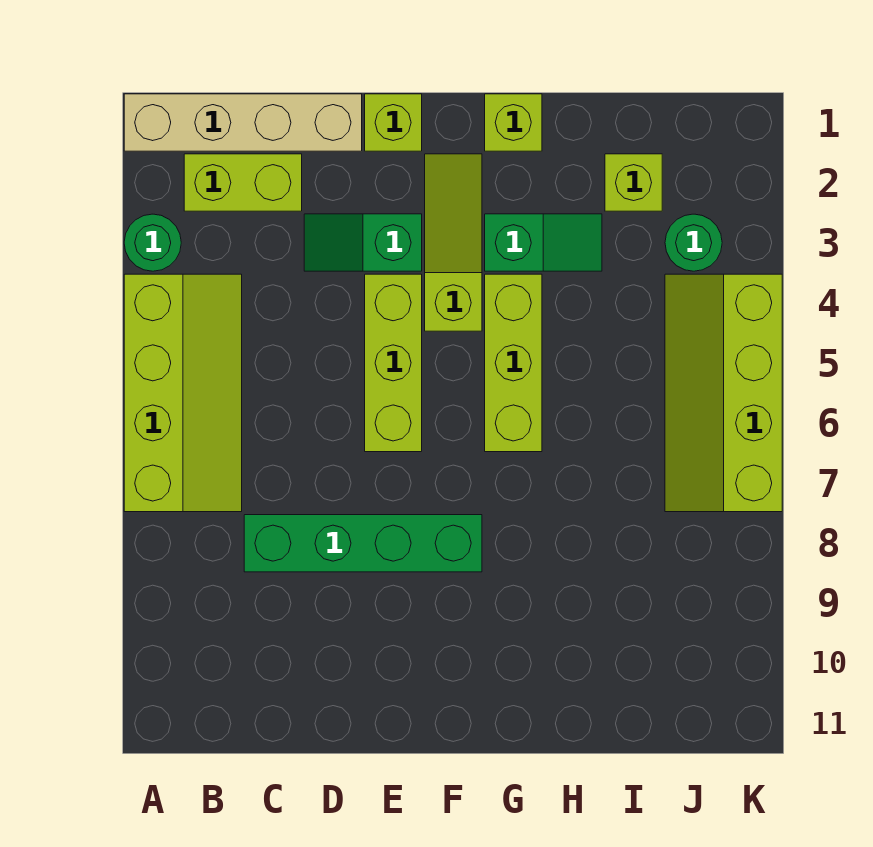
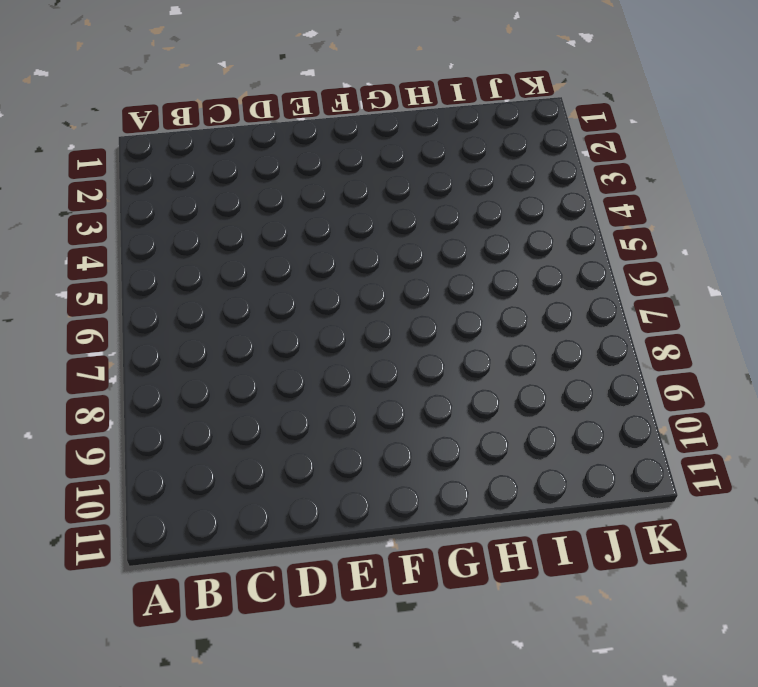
none -> tan brick A1:D1 level 1
none -> green round brick A3 level 1
none -> lime slope A4:B7 level 1 top A

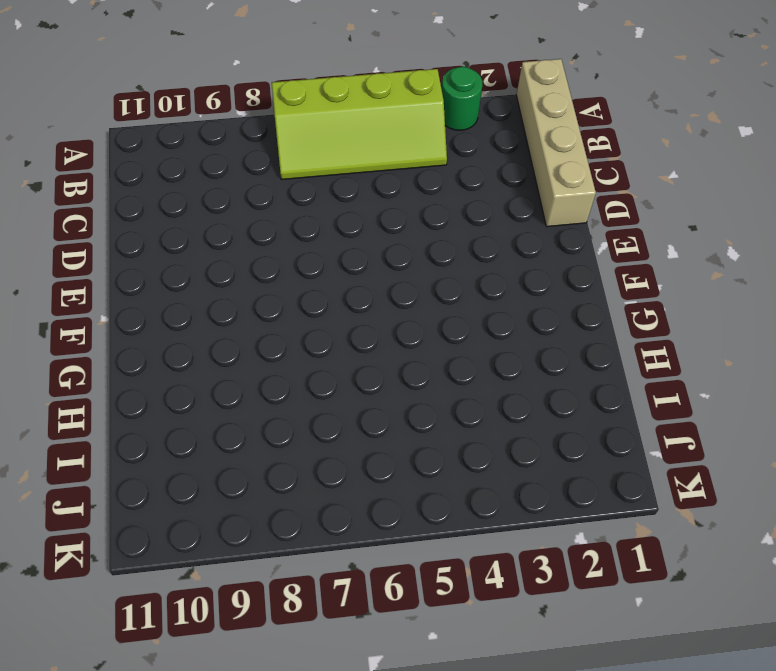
none -> lime brick B2:C2 level 1
none -> green brick C8:F8 level 1
none -> green slope D3:E3 level 1 top E

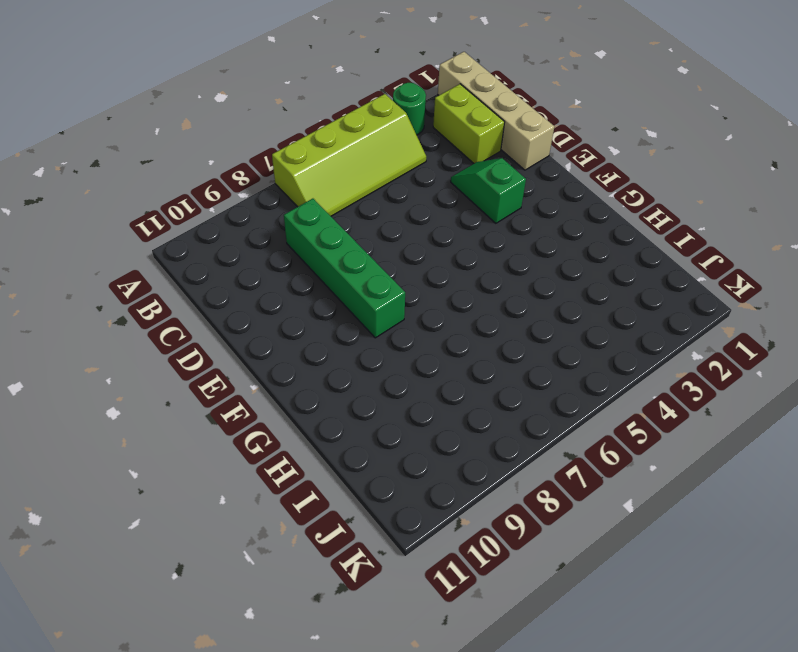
none -> lime brick E1 level 1
none -> lime brick E4:E6 level 1
none -> lime slope F2:F4 level 1 top 4

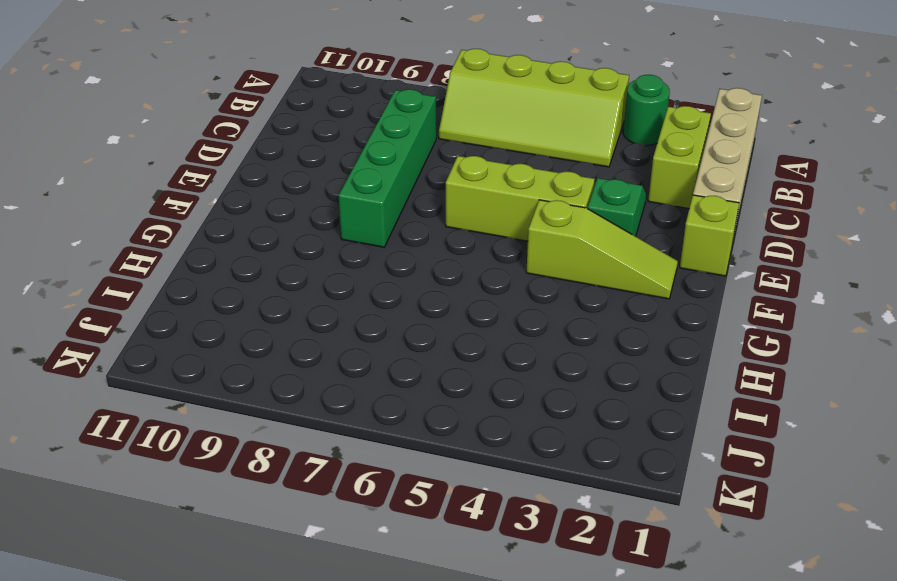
none -> lime brick G1 level 1
none -> green slope G3:H3 level 1 top G
none -> lime brick G4:G6 level 1

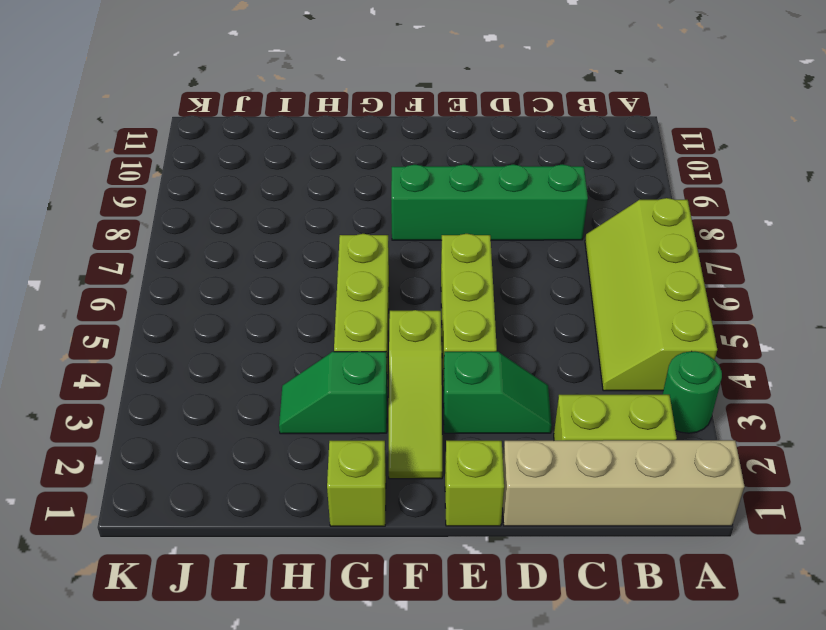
none -> lime brick I2 level 1
none -> green round brick J3 level 1
none -> lime slope J4:K7 level 1 top K

